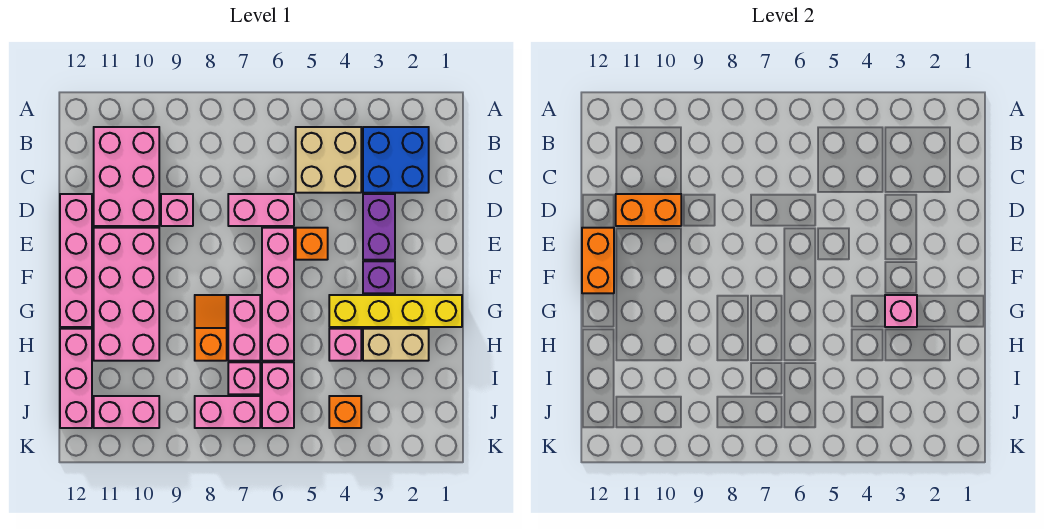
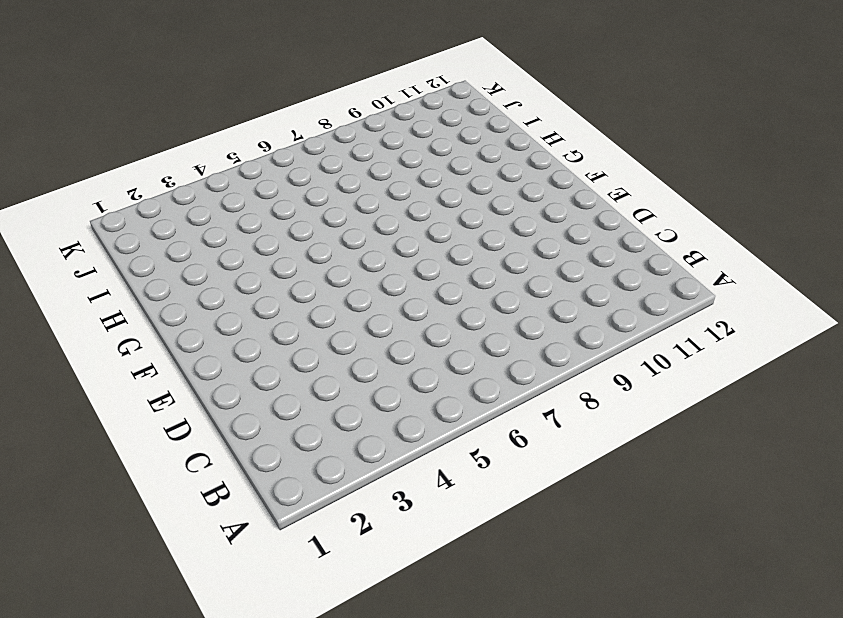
none -> blue brick B2:C3 level 1
none -> tan brick B4:C5 level 1
none -> pink brick B10:D11 level 1

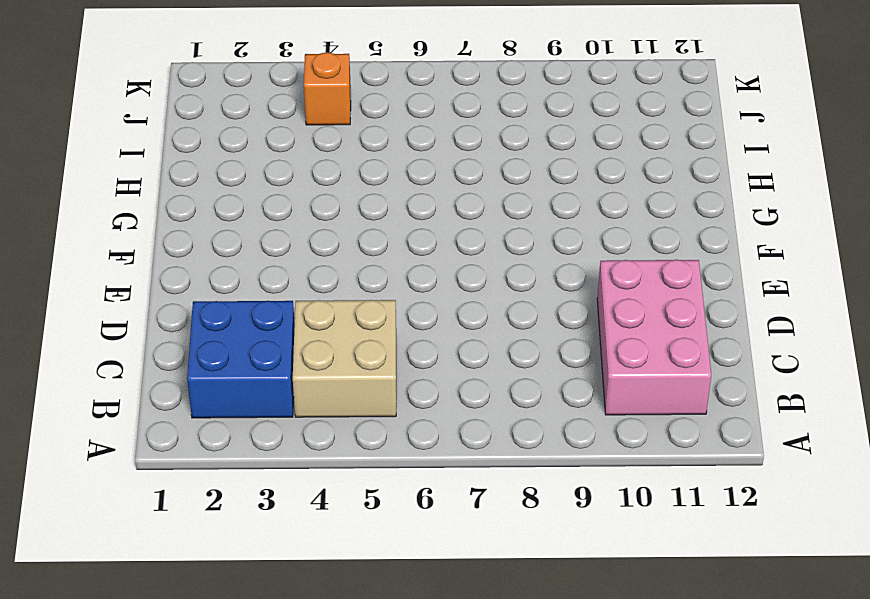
none -> purple brick D3:E3 level 1
none -> pink brick D6:D7 level 1
none -> pink brick D9 level 1

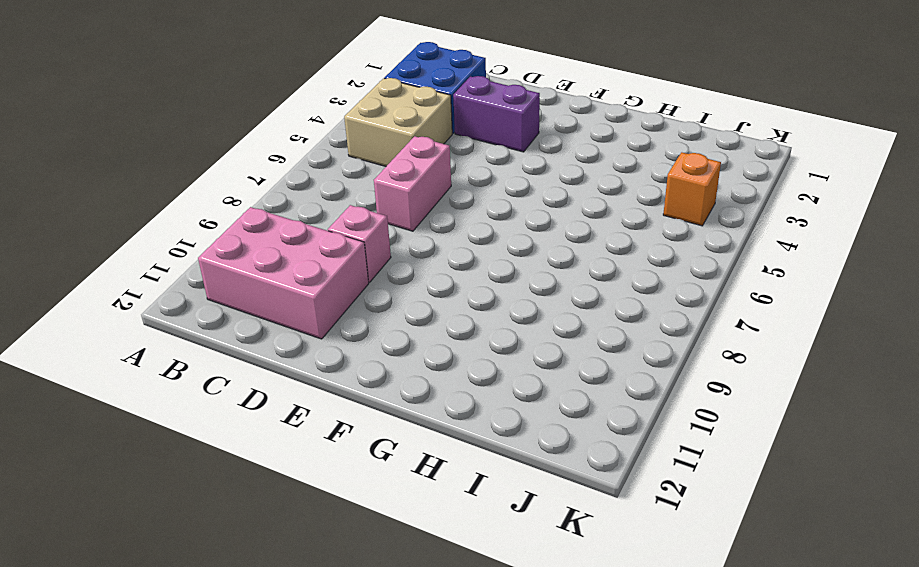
none -> pink brick D12:G12 level 1
none -> orange brick E5 level 1
none -> pink brick E6:H6 level 1

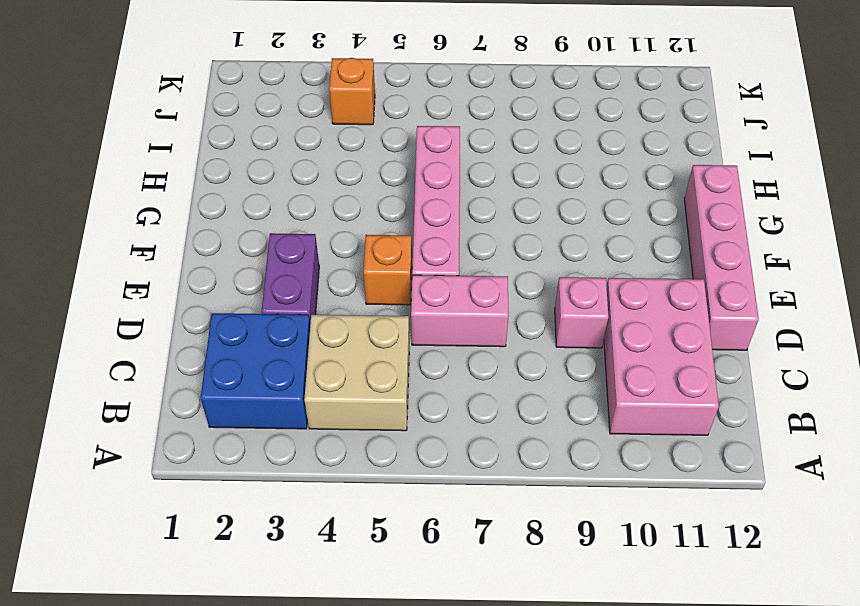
none -> pink brick E10:H11 level 1
none -> purple brick F3 level 1
none -> yellow brick G1:G4 level 1

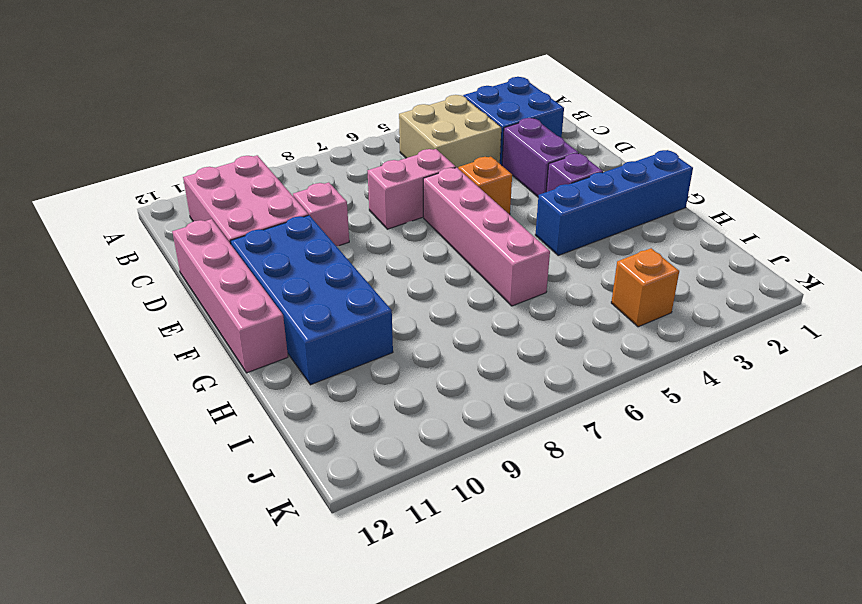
blue brick E10:H11 level 1 -> pink brick E10:H11 level 1
blue brick G1:G4 level 1 -> yellow brick G1:G4 level 1
none -> pink brick G7:H7 level 1
none -> orange slope G8:H8 level 1 top H
none -> tan brick H2:H3 level 1

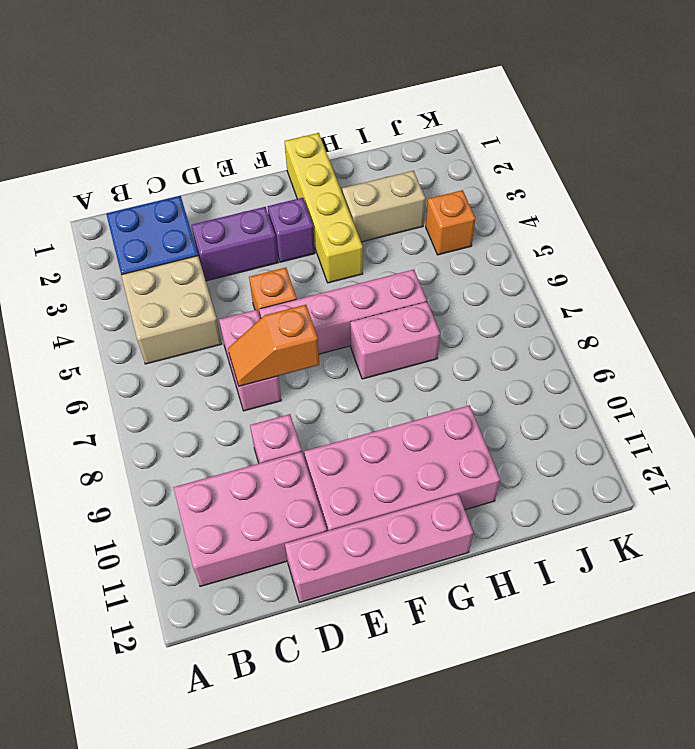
orange slope D7:E7 level 2 top E -> orange slope G8:H8 level 1 top H
tan brick H3:I3 level 1 -> tan brick H2:H3 level 1
none -> pink brick H4 level 1
none -> pink brick H12:J12 level 1
none -> pink brick I6:J6 level 1

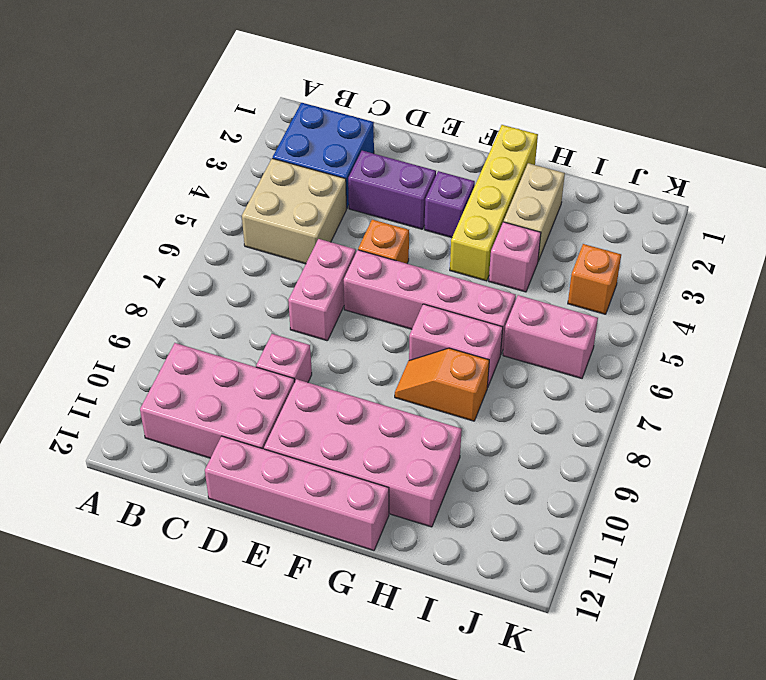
none -> pink brick H12:J12 level 1
none -> pink brick I7 level 1
none -> pink brick J7:J8 level 1

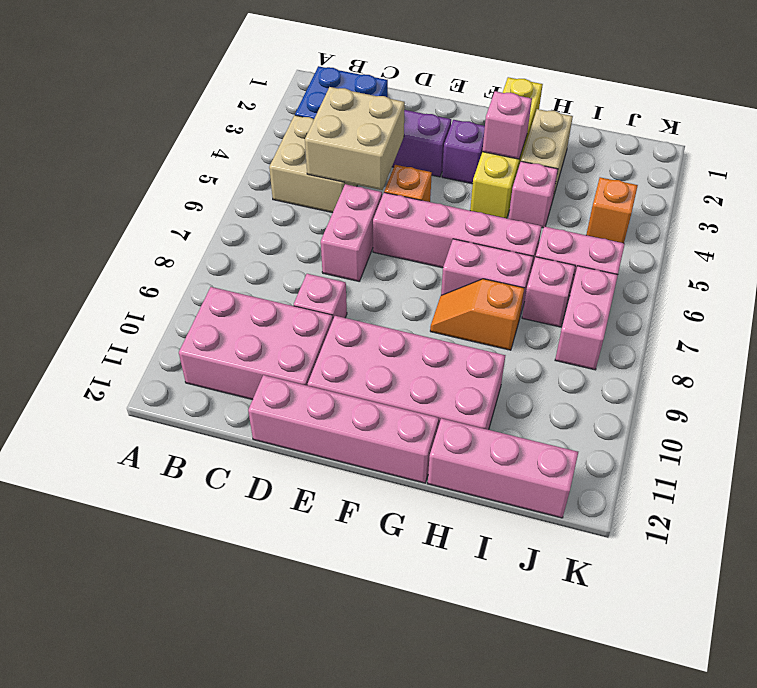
tan brick C4:D5 level 2 -> none
none -> pink brick J10:J11 level 1
none -> orange brick D10:D11 level 2
none -> orange brick E12:F12 level 2

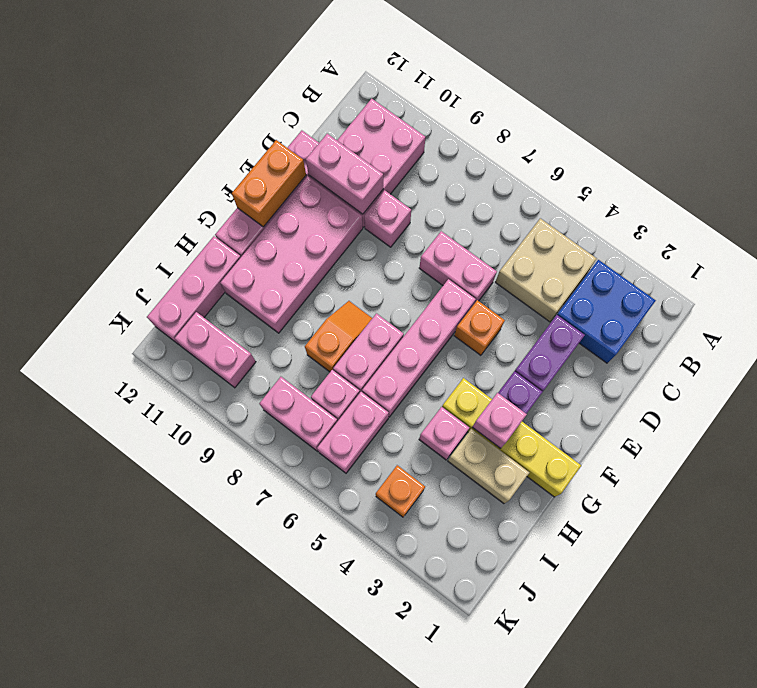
pink brick D10:D11 level 2 -> orange brick D10:D11 level 2

